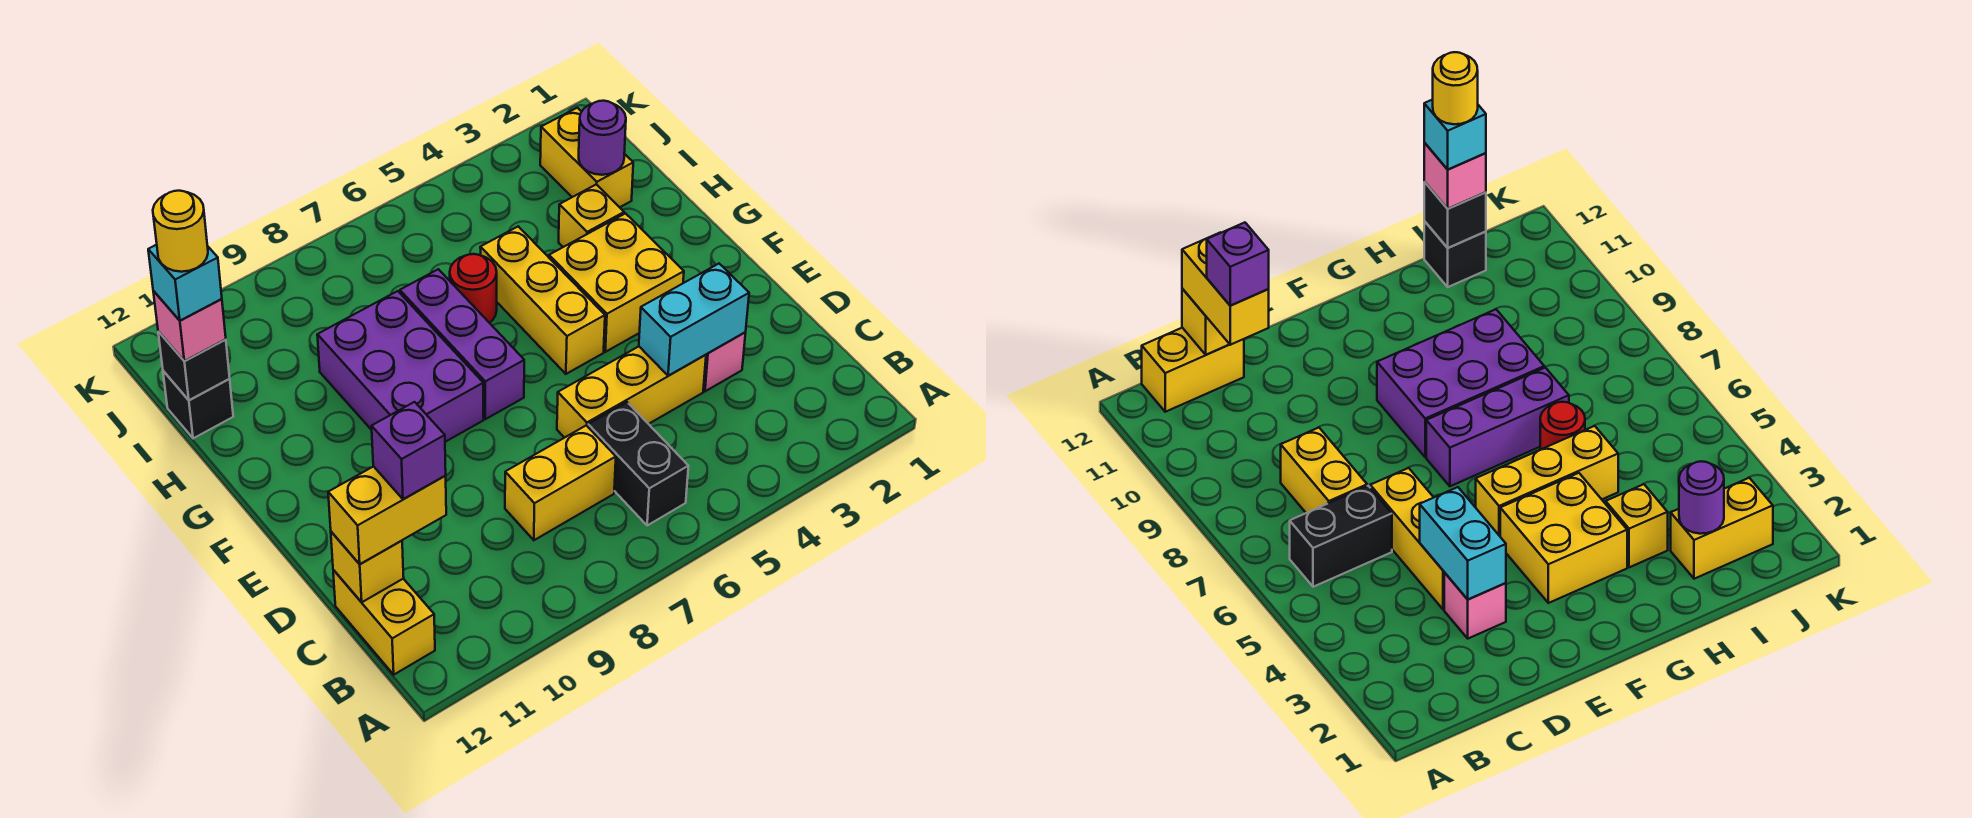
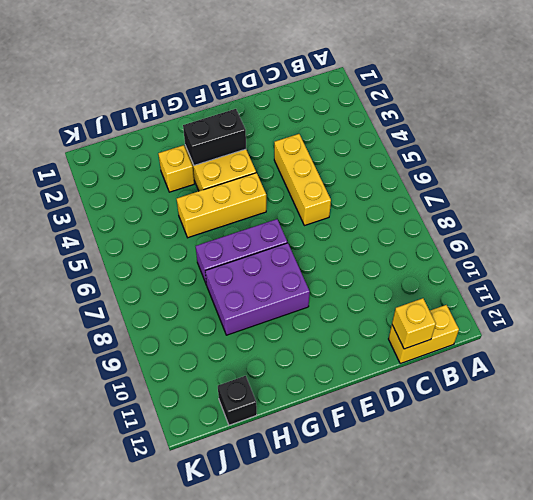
black brick F3:G3 level 2 -> black brick B6:C6 level 1
none -> yellow brick C7:C8 level 1
none -> pink brick D3 level 1
none -> red round brick H6 level 1

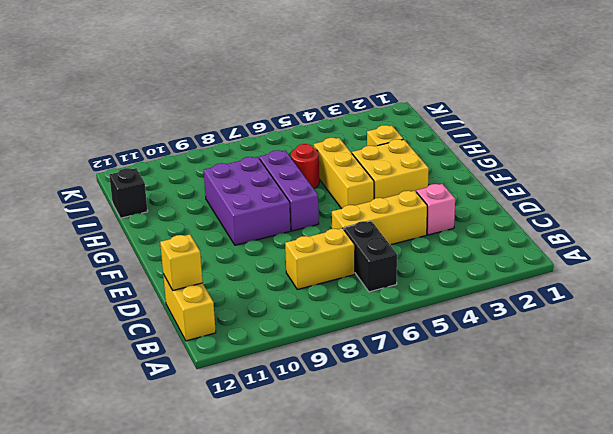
none -> yellow brick I2:J2 level 1
none -> cyan brick D3:D4 level 2
none -> purple round brick I2 level 2

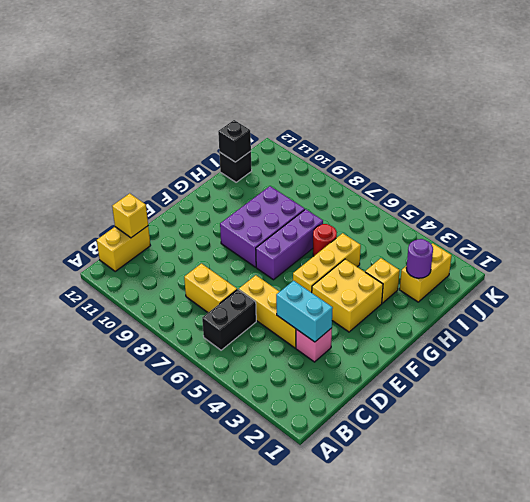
none -> yellow brick C11:C12 level 3
none -> pink brick I12 level 3
none -> purple brick C11 level 4

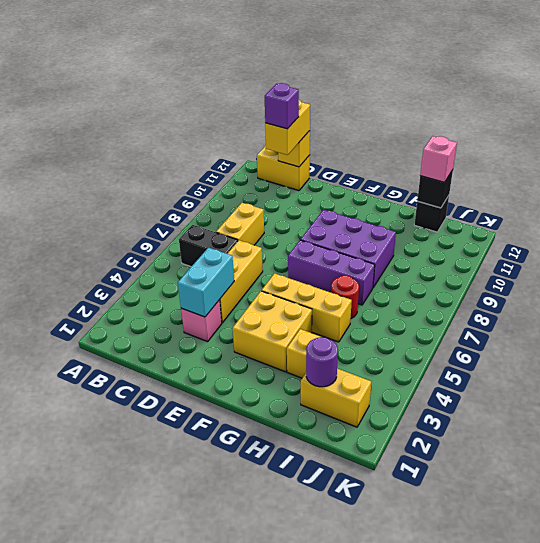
none -> cyan brick I12 level 4
none -> yellow round brick I12 level 5

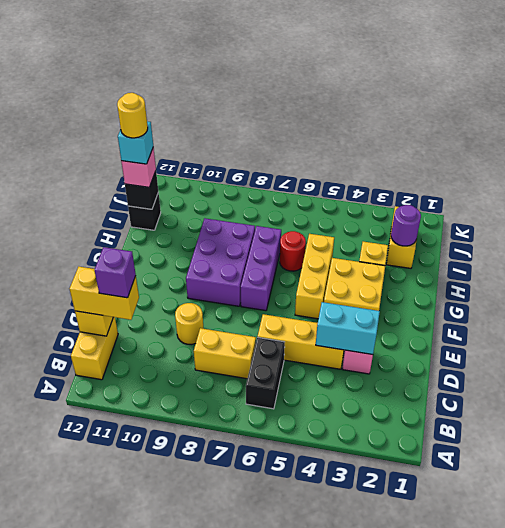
yellow round brick D9 level 1 -> none

